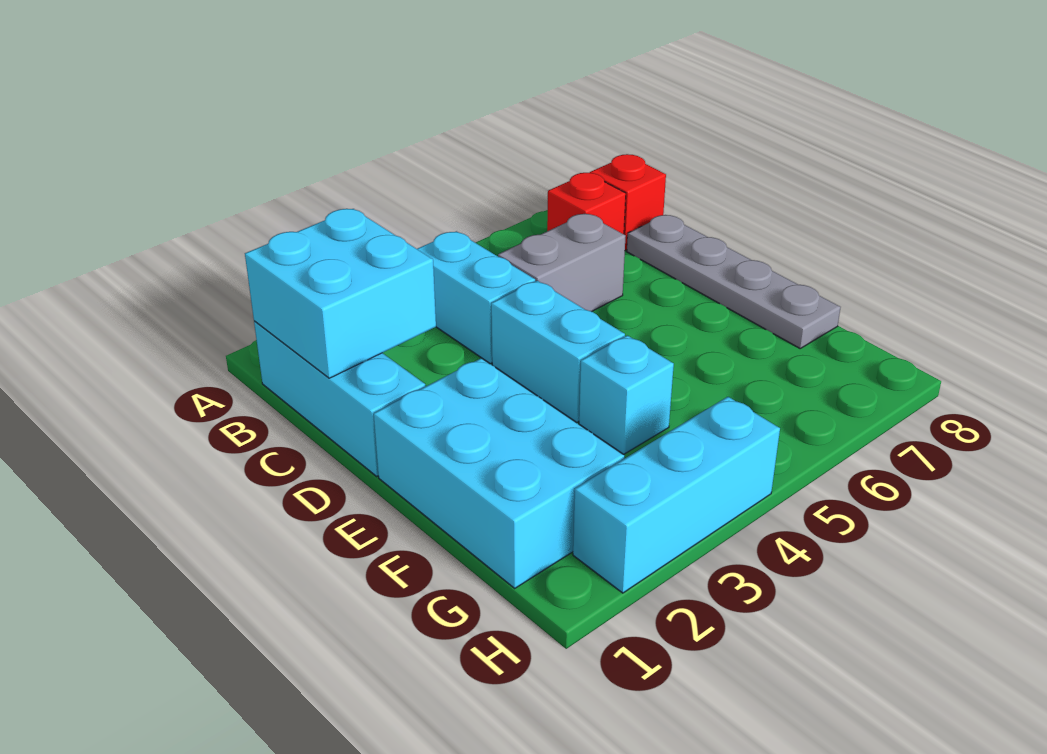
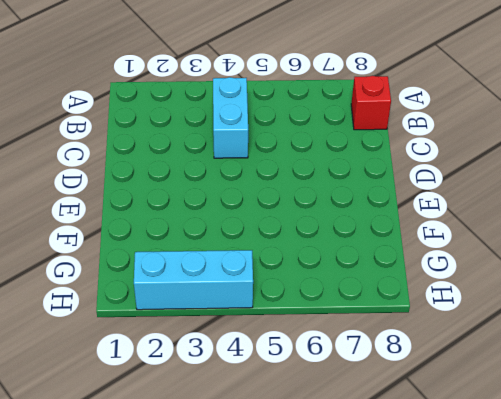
none -> cyan brick B1:D1 level 1
none -> red brick B7 level 1

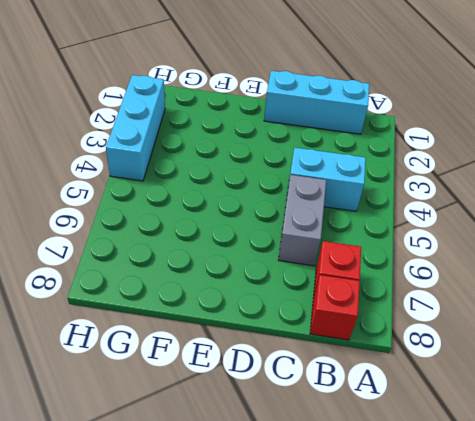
none -> grey plate C8:F8 level 1
none -> cyan brick D4:E4 level 1

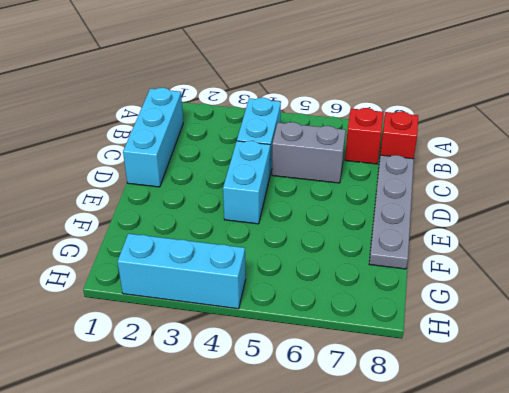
none -> cyan brick E1:G2 level 1
none -> cyan brick F4 level 1

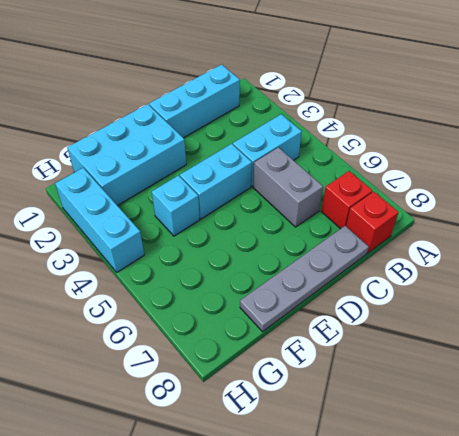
none -> cyan brick B1:C2 level 2

